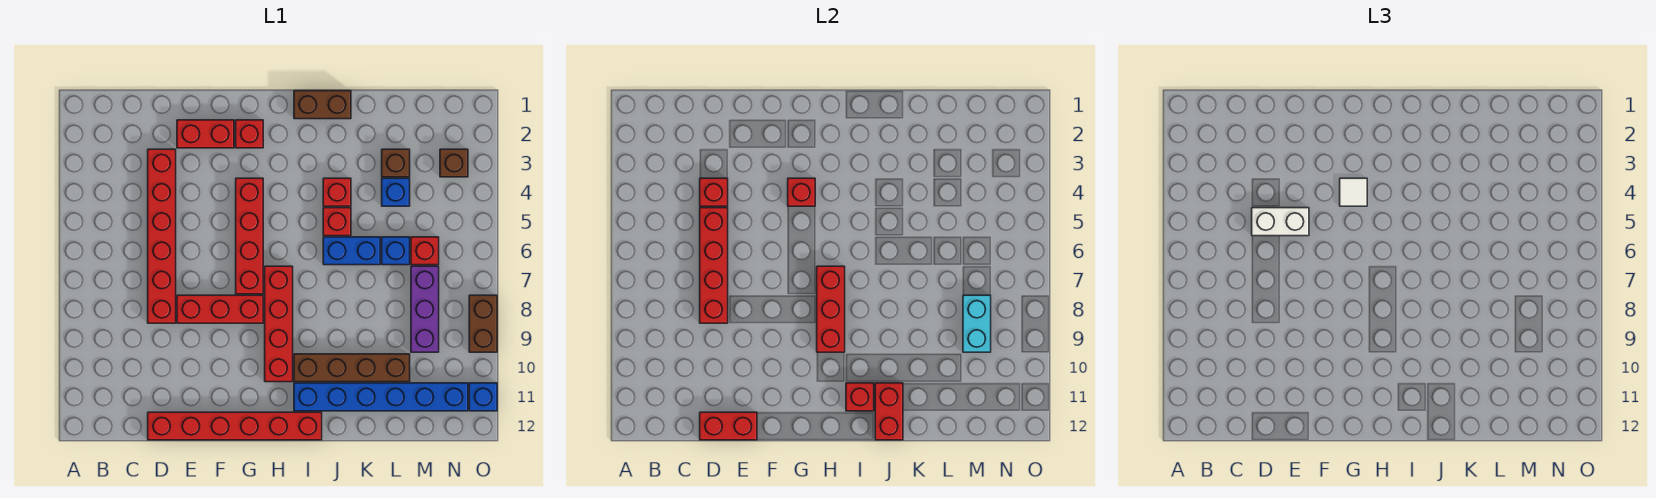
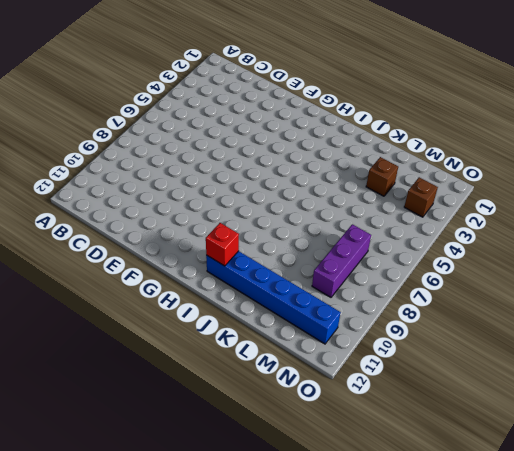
none -> red brick D3:D8 level 1
none -> red brick D12:I12 level 1
none -> red brick E2:F2 level 1
none -> red brick E8:G8 level 1

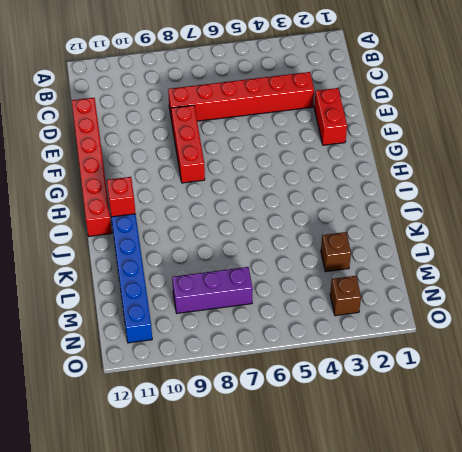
none -> red brick G2 level 1
none -> red brick G4:G7 level 1
none -> red brick H7:H10 level 1
none -> brown brick I1:J1 level 1

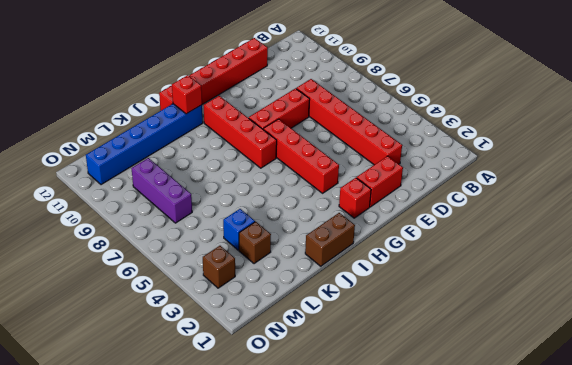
none -> brown brick I10:L10 level 1
none -> red brick J4 level 1
none -> red brick J5 level 1
none -> blue brick J6:K6 level 1

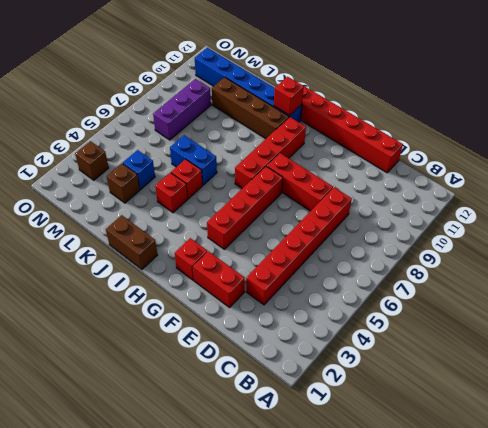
none -> blue brick L6 level 1
none -> red brick M6 level 1
none -> brown brick O8:O9 level 1
none -> blue brick O11 level 1

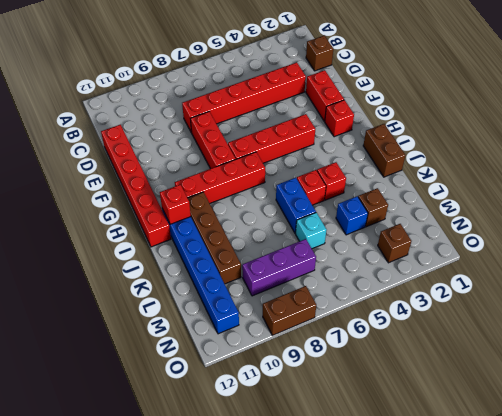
brown brick C1 level 1 -> none
cyan brick L6 level 1 -> blue brick L6 level 1
none -> red brick M6 level 1
none -> blue brick O11 level 1
none -> red brick D4 level 2
none -> red brick D5:D8 level 2

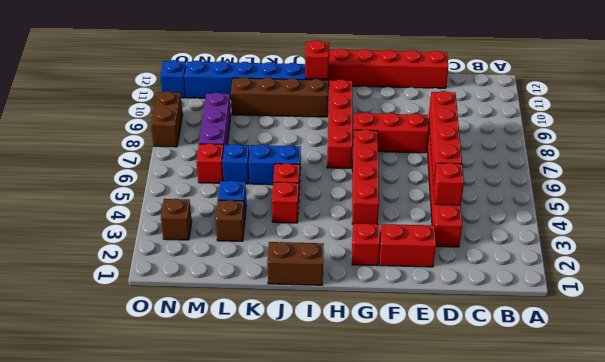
none -> red brick D12:E12 level 2
none -> red brick G4 level 2
none -> red brick H7:H9 level 2
none -> red brick J11:J12 level 2

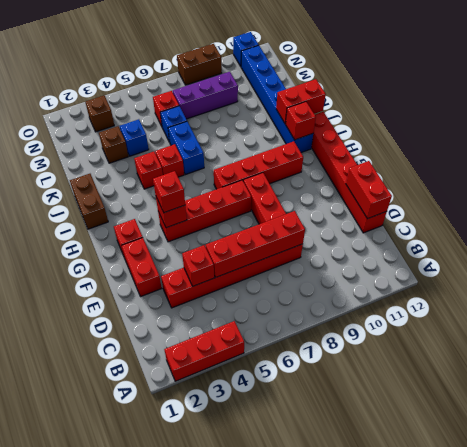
red brick A2:A4 level 1 -> red brick H7:H9 level 2
red brick G4 level 3 -> white tile G4 level 3
none -> brown brick I10:L10 level 1
none -> cyan brick M8:M9 level 2
none -> white brick D5:E5 level 3

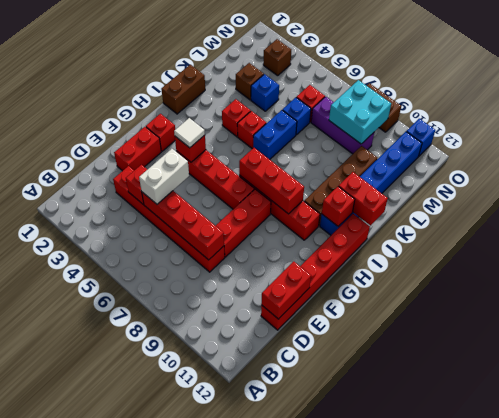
cyan brick M8:N9 level 2 -> cyan brick M8:M9 level 2

